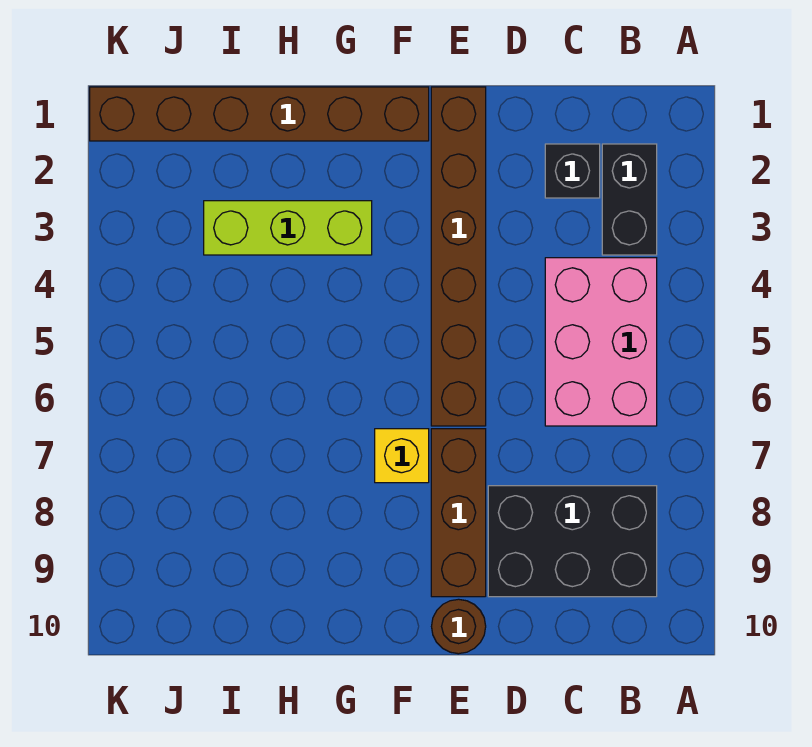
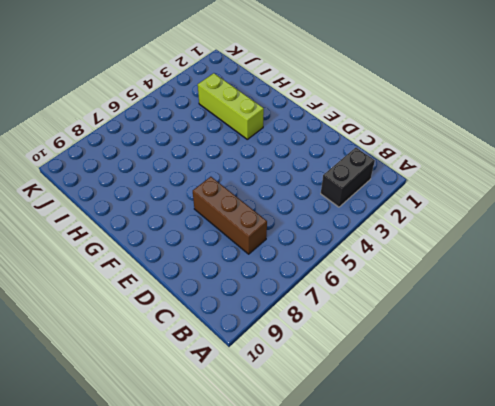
brown brick C7:E7 level 1 -> brown brick E7:E9 level 1
none -> pink brick B4:C6 level 1
none -> black brick B8:D9 level 1

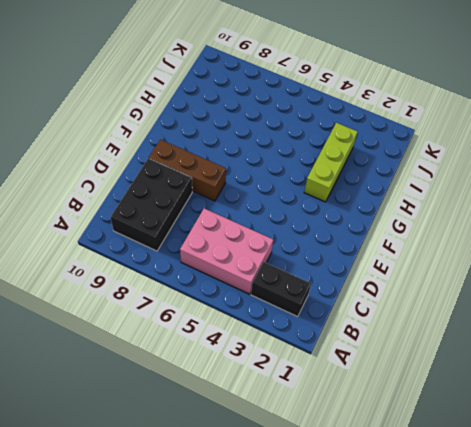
none -> black brick C2 level 1
none -> brown brick E1:E6 level 1

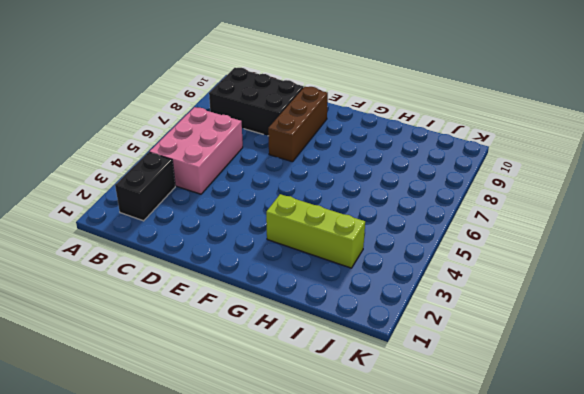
none -> black brick C2 level 1
none -> brown brick E1:E6 level 1

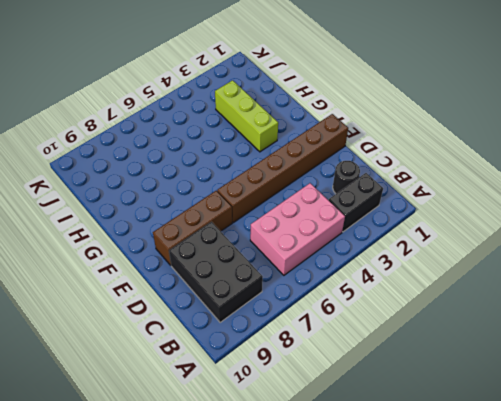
black round brick C2 level 1 -> black brick C2 level 1
none -> brown round brick E10 level 1
none -> brown brick F1:K1 level 1

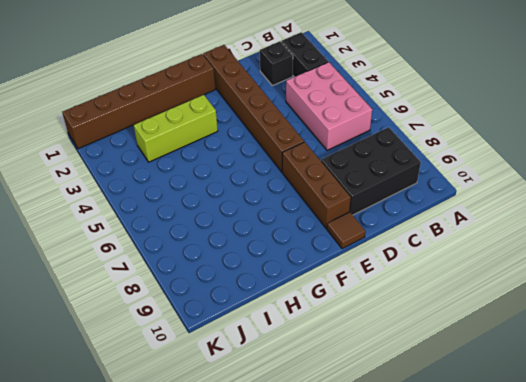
brown tile E10 level 1 -> brown round brick E10 level 1
none -> yellow brick F7 level 1

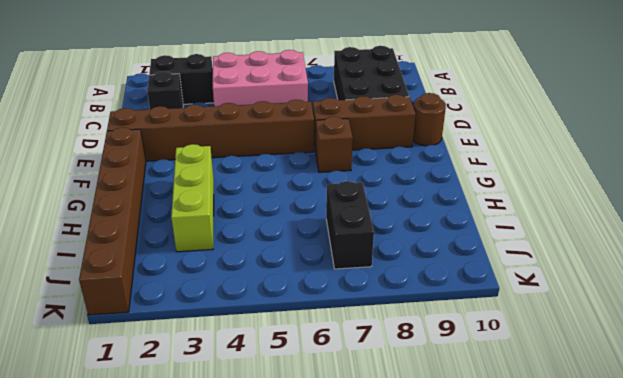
brown brick F7 level 1 -> yellow brick F7 level 1
black brick I7:J7 level 1 -> none

